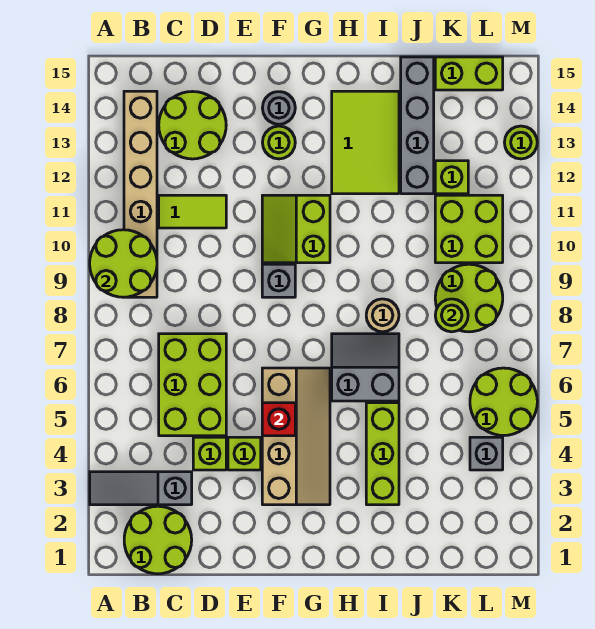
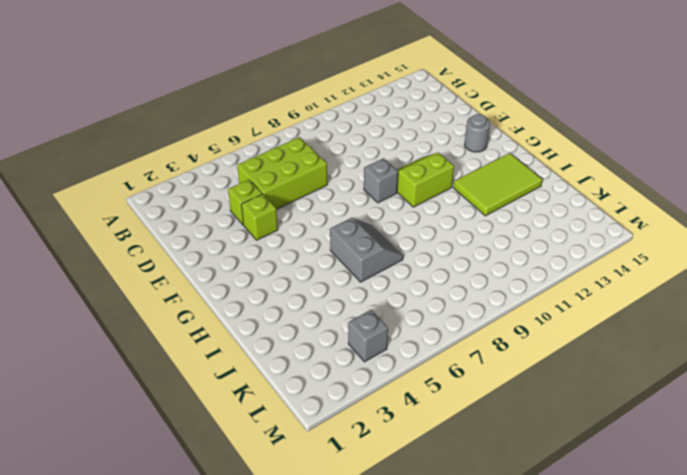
none -> grey slope A3:C3 level 1 top C
none -> lime round brick B1:C2 level 1
none -> tan brick B9:B14 level 1

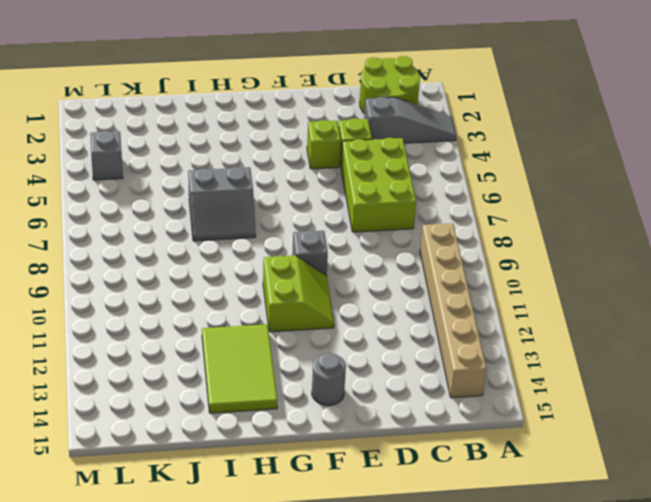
none -> lime tile C11:D11 level 1
none -> lime round brick C13:D14 level 1
none -> tan slope F3:G6 level 1 top F

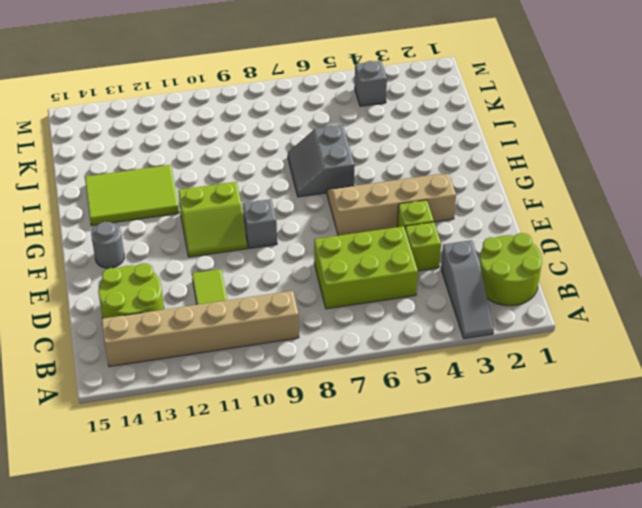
none -> lime round brick F13 level 1
none -> lime brick I3:I5 level 1
none -> tan round brick I8 level 1

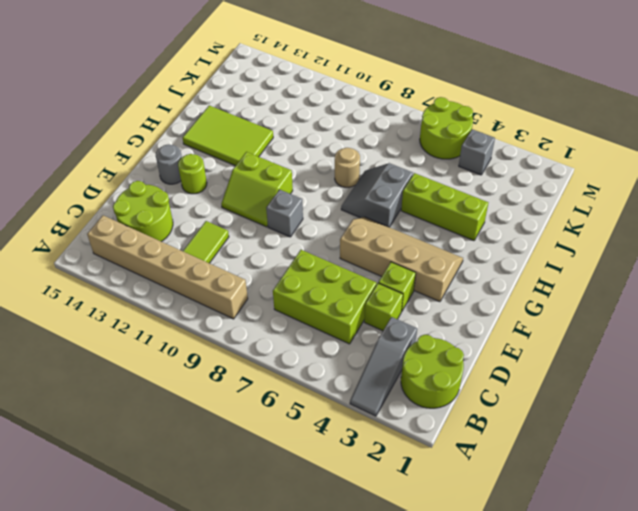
none -> grey brick J12:J15 level 1
none -> lime round brick K8:L9 level 1
none -> lime brick K10:L11 level 1

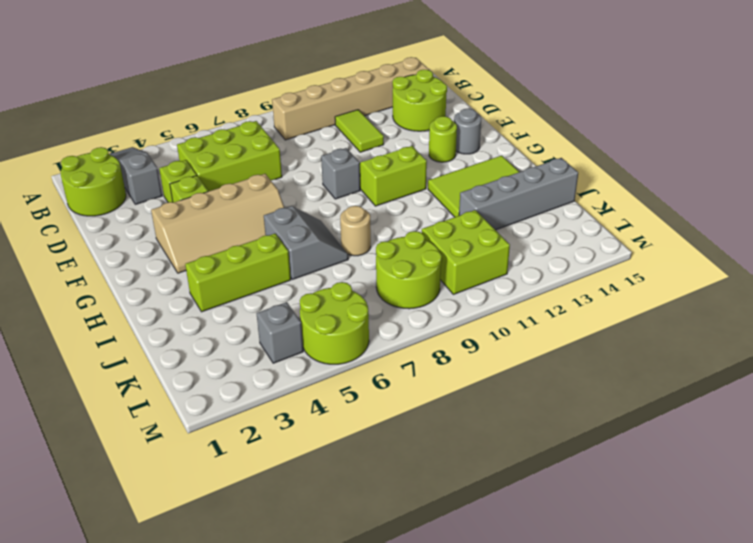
none -> lime brick K12 level 1
none -> lime brick K15:L15 level 1
none -> lime round brick M13 level 1

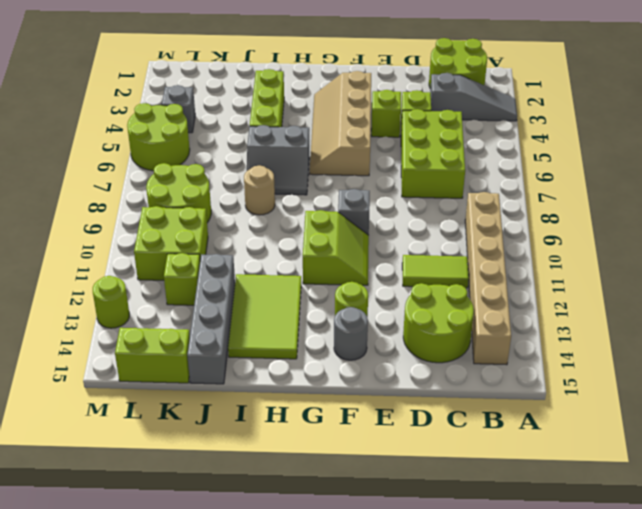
none -> lime round brick A9:B10 level 2
none -> red brick F5 level 2
none -> lime round brick K8 level 2

